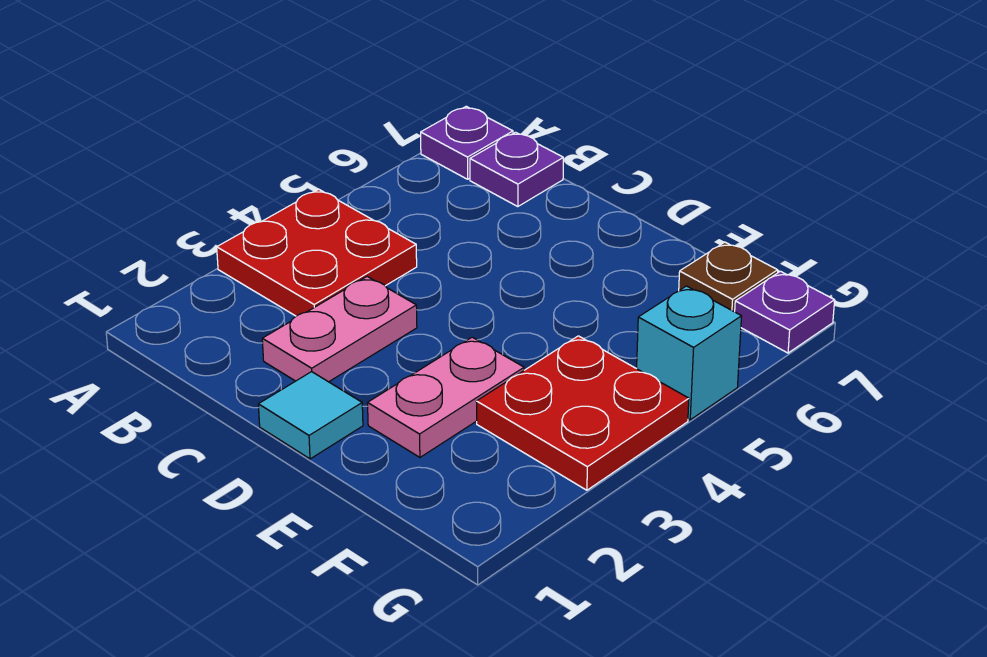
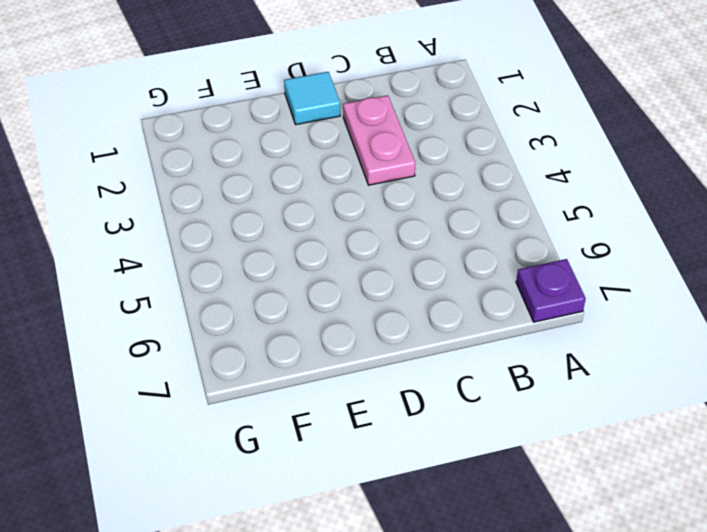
none -> red plate A3:B4 level 1
none -> purple plate B7 level 1

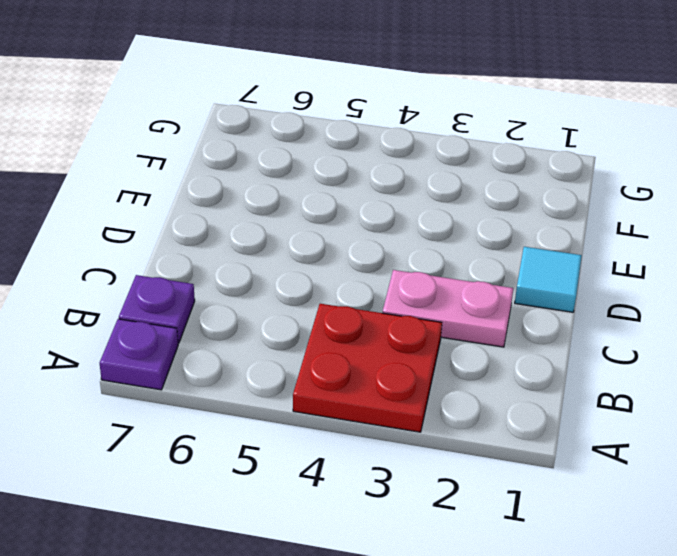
none -> pink plate E2:E3 level 1
none -> red plate F3:G4 level 1

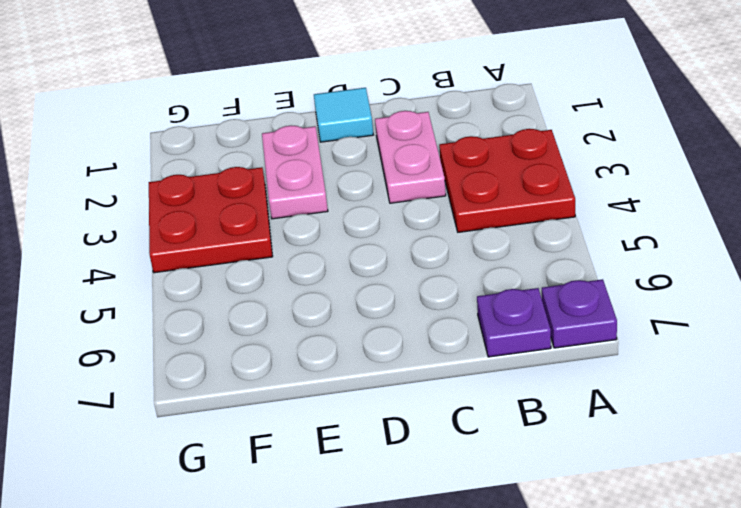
none -> brown plate F7 level 1
none -> cyan brick G5 level 1

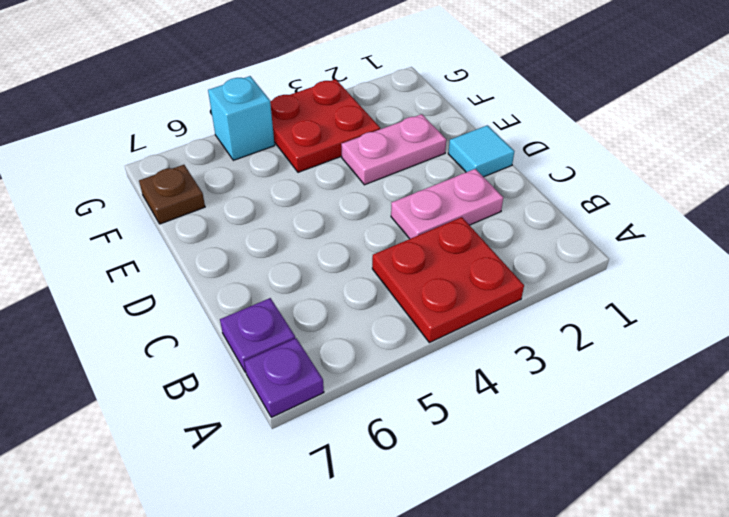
none -> purple plate G7 level 1

